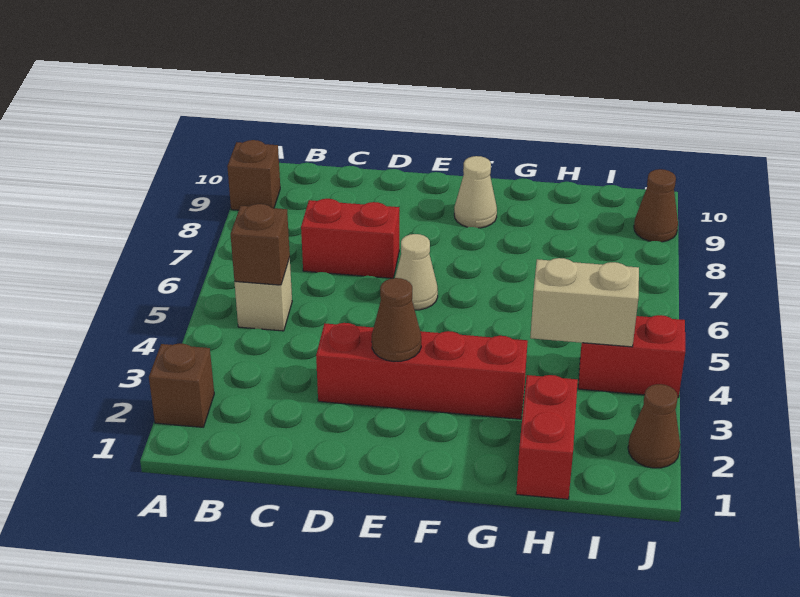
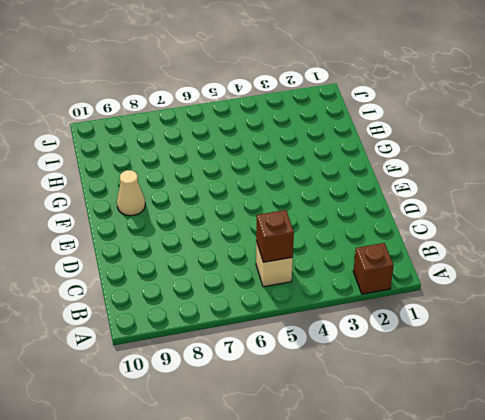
none -> brown brick A9 level 1
none -> red brick C7:D7 level 1
none -> red brick D3:G3 level 1

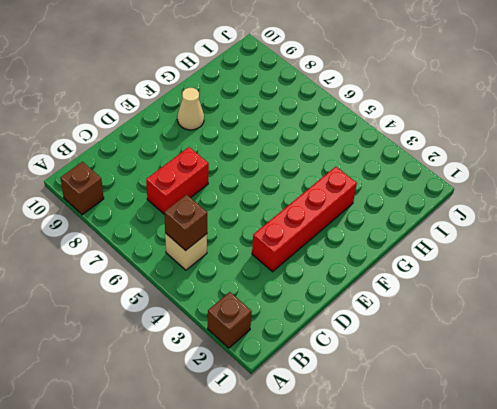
none -> tan cone E6 level 1
none -> red brick H1:H2 level 1
none -> red brick I4:J4 level 1

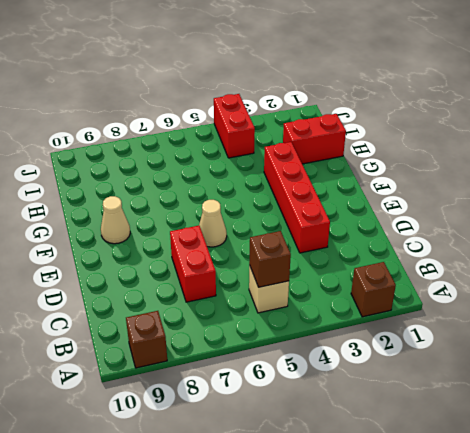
none -> brown cone J2 level 1
none -> brown cone J9 level 1
none -> brown cone E3 level 2

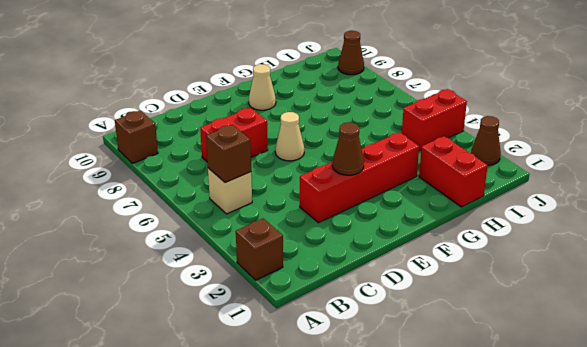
none -> tan brick H4:I4 level 2

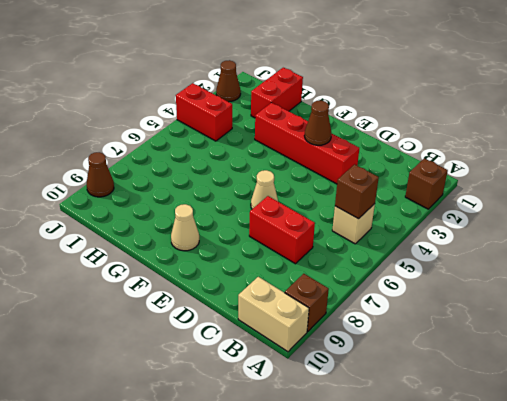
tan brick A10:B10 level 1 -> tan brick H4:I4 level 2

